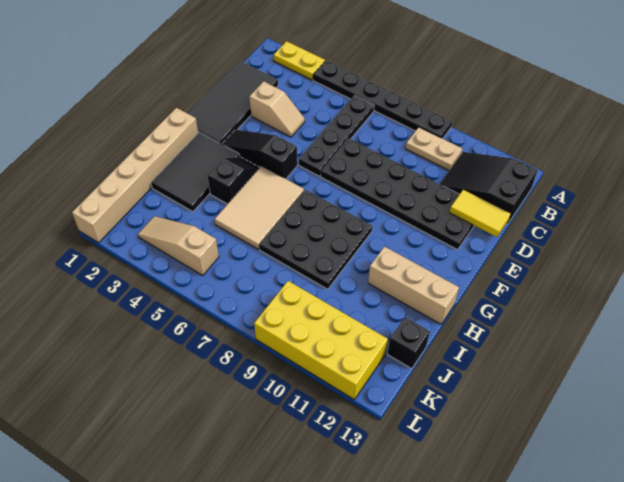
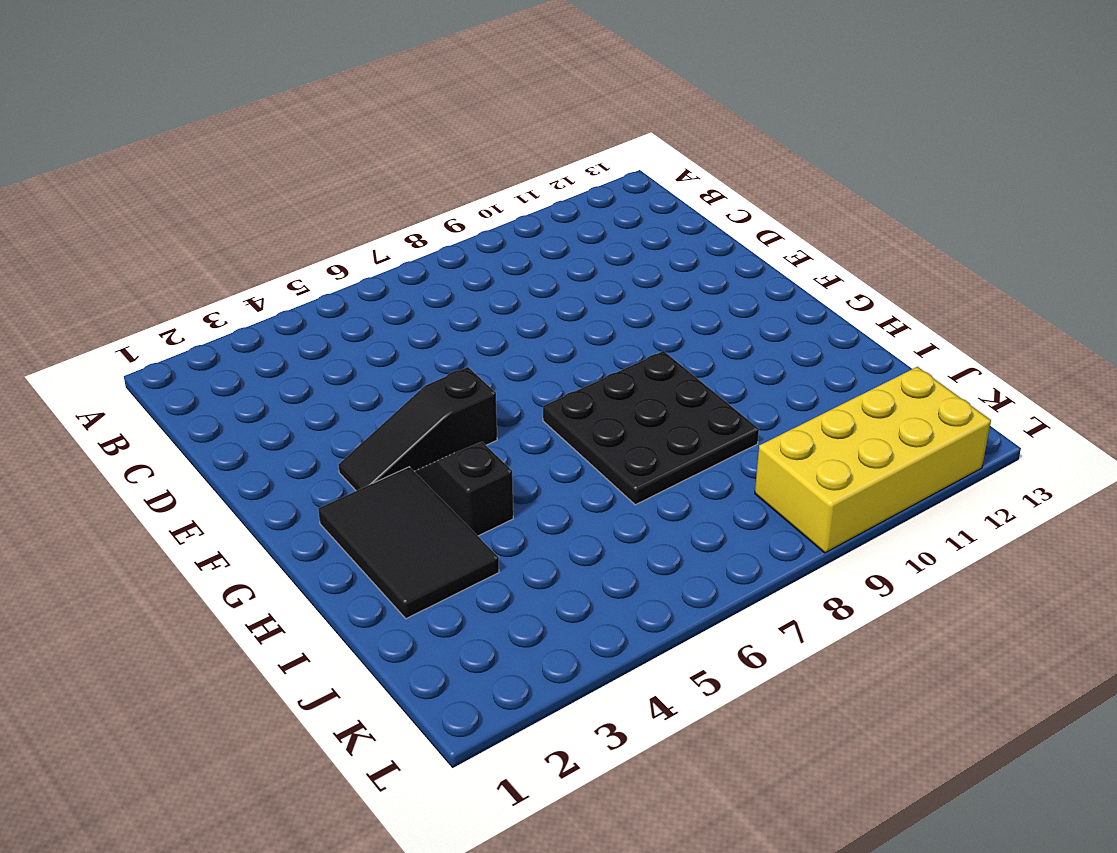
none -> yellow plate A2:A3 level 1
none -> black plate A4:A9 level 1
none -> black plate B6:E6 level 1

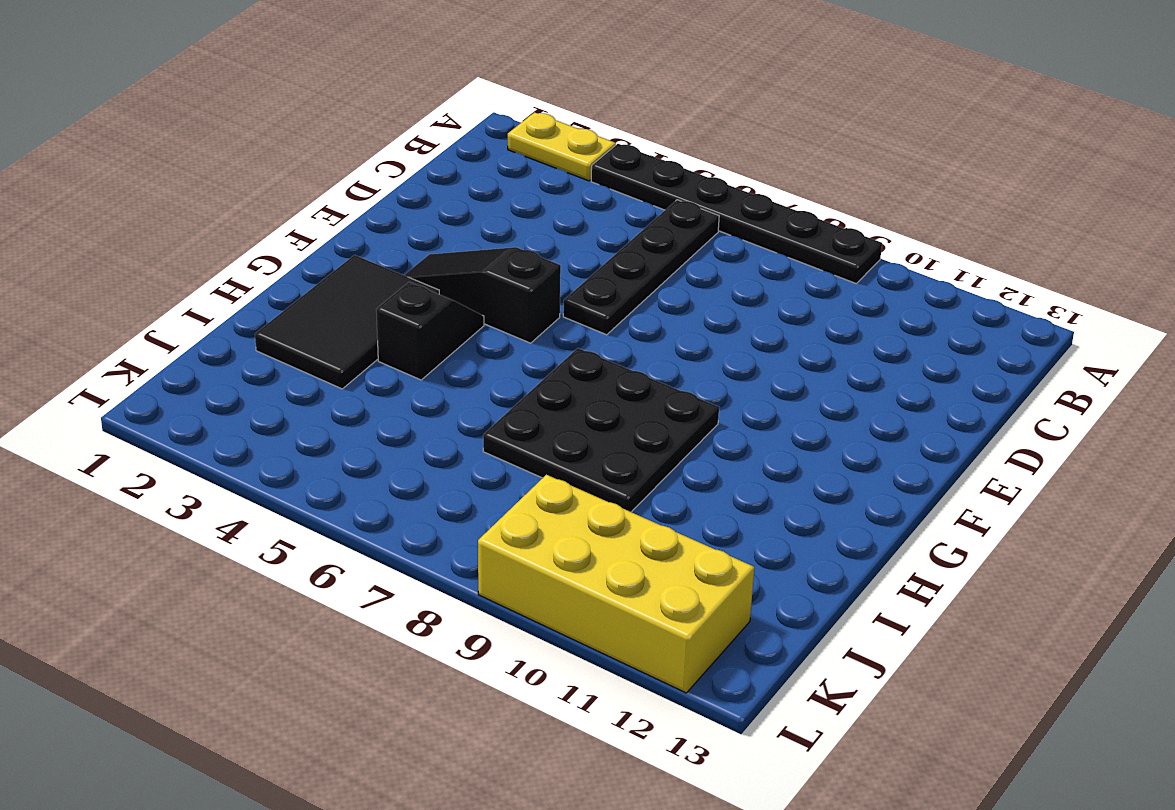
none -> tan plate B9:B10 level 1
none -> black slope B11:C13 level 1 top 13
none -> black tile C1:F2 level 1

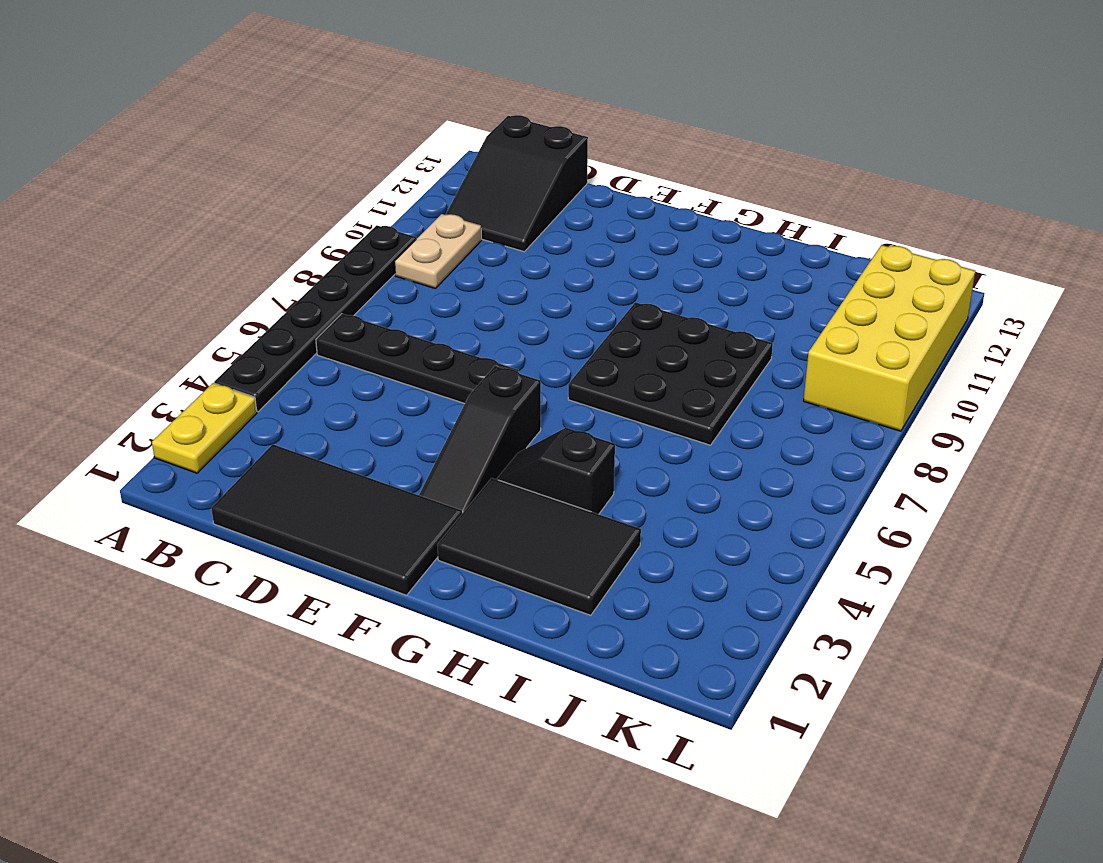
none -> tan slope D3:D4 level 1 top 3
none -> black plate D7:E12 level 1
none -> tan brick G1:L1 level 1

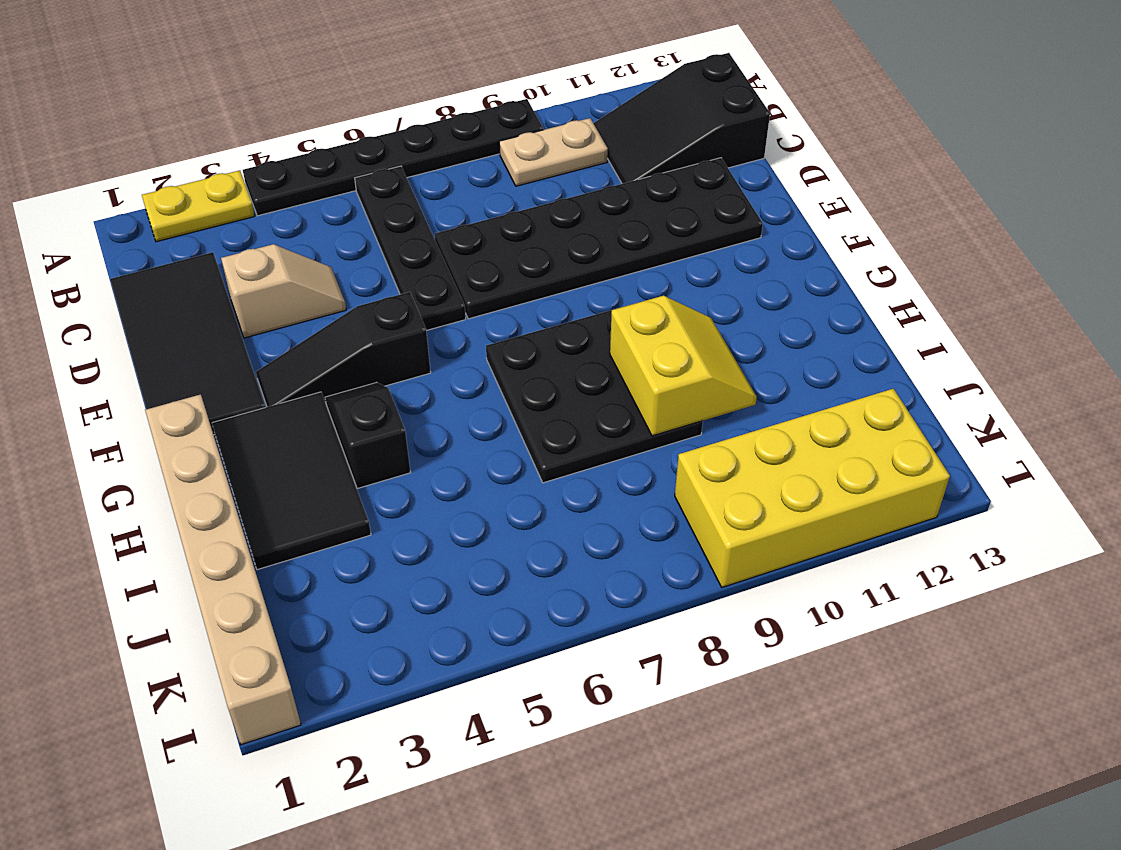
yellow slope H9:I10 level 2 top 9 -> none
none -> tan tile G5:I6 level 1
none -> tan brick H11:H13 level 1
none -> black brick J13 level 1

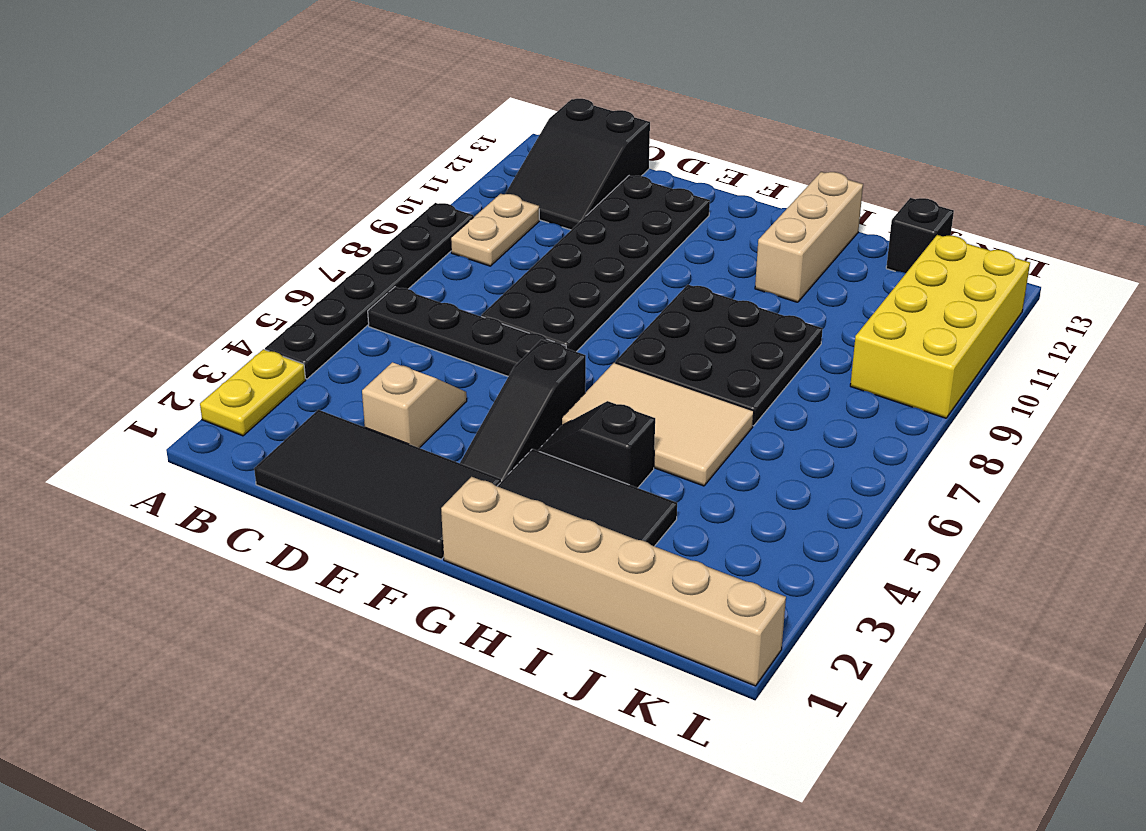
none -> tan slope K3:K5 level 1 top 5
none -> yellow tile D12:D13 level 2

